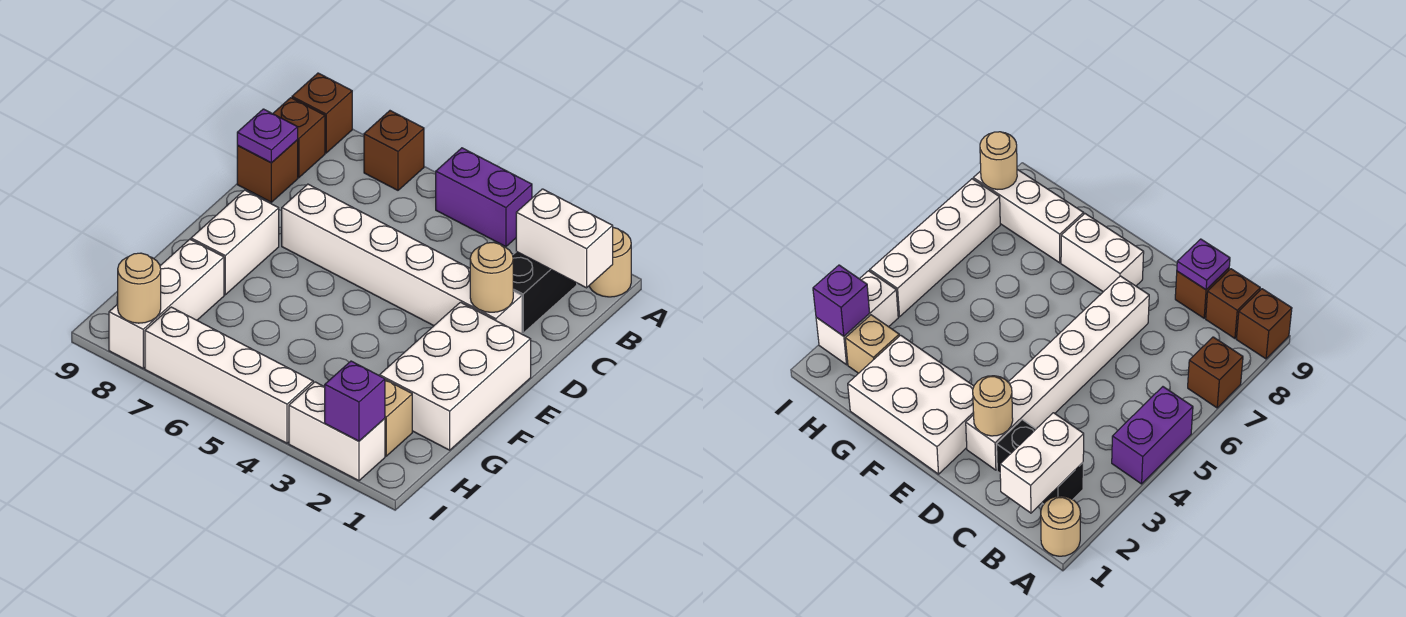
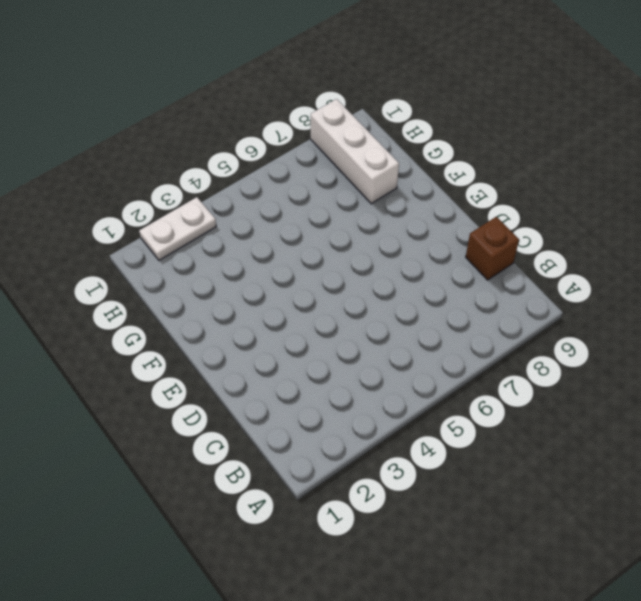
white plate I2:I3 level 1 -> white brick I2:I3 level 1
none -> tan round brick A1 level 1
none -> purple brick A4:A5 level 1
none -> brown brick A7 level 1

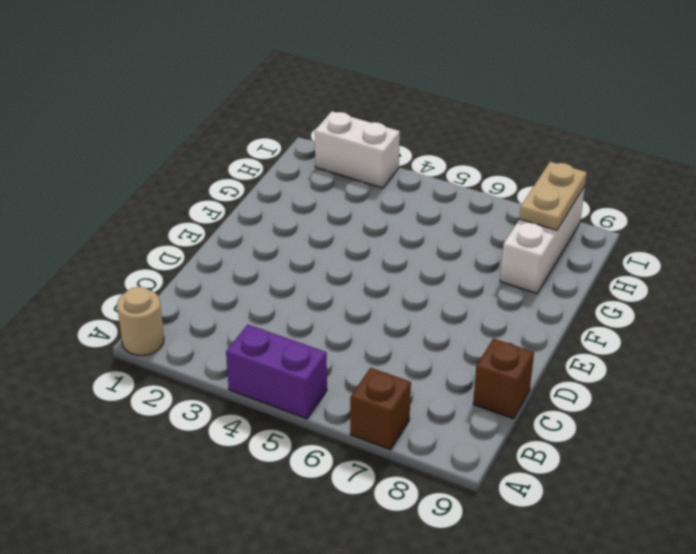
tan plate H8:I8 level 2 -> tan round brick I8 level 2
none -> brown brick A9 level 1
none -> black brick B2:C2 level 1
none -> brown brick B9 level 1

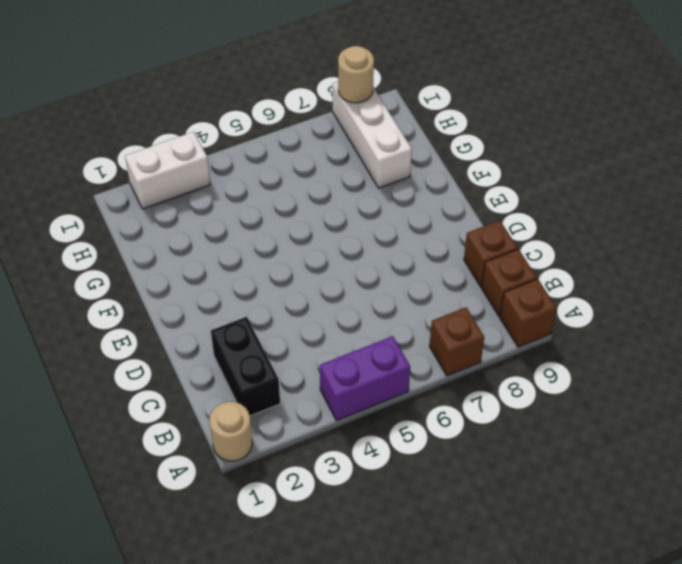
none -> white brick D2:D7 level 1
none -> white brick E1:G2 level 1
none -> white brick E8:F8 level 1

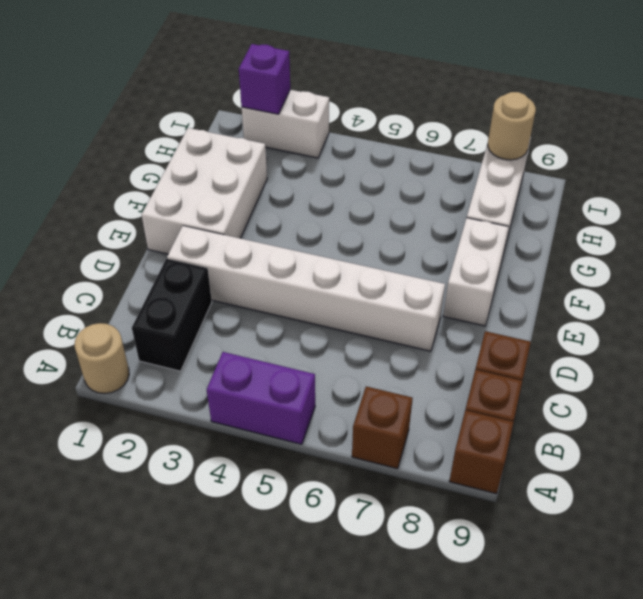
none -> tan brick H2 level 1
none -> white brick I4:I7 level 1
none -> white brick B1:B2 level 2

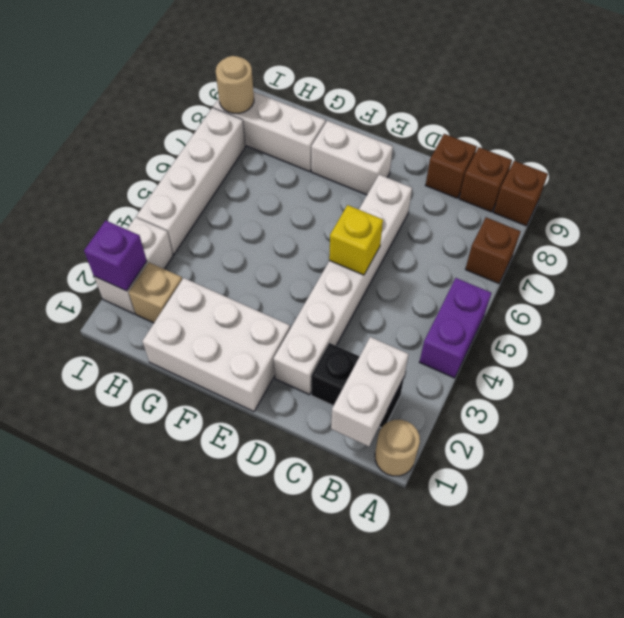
yellow brick D5 level 2 -> none
none -> purple plate C9 level 2
none -> tan round brick D2 level 2

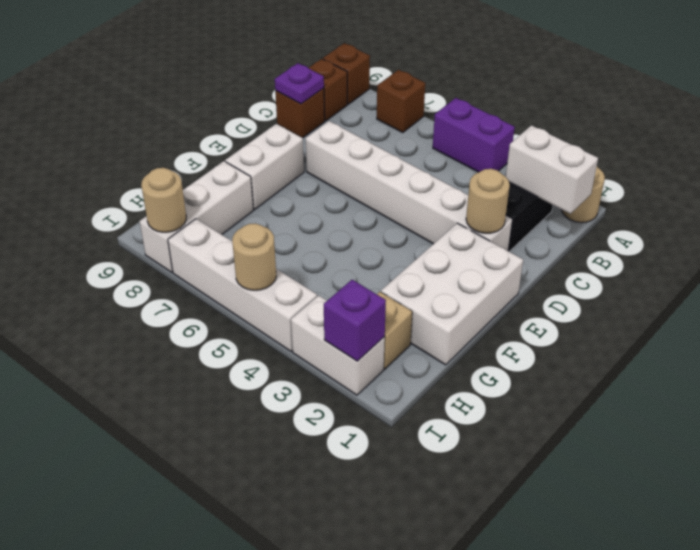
tan round brick I5 level 2 -> none

